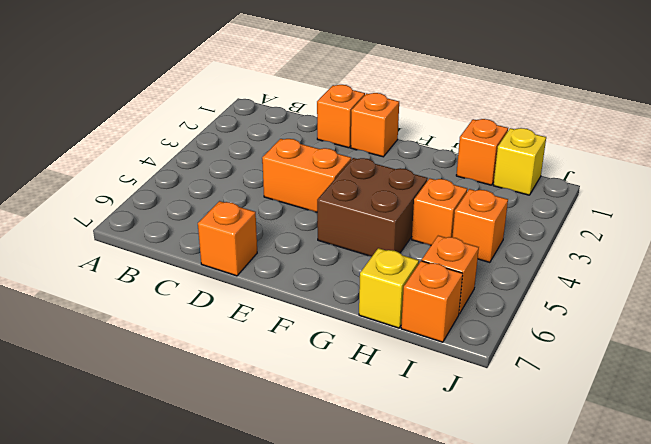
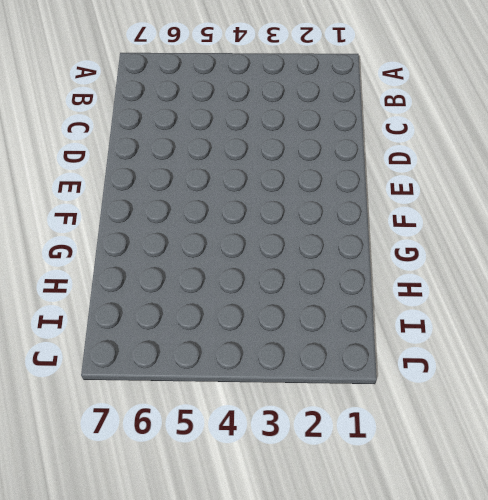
none -> orange brick D1 level 1
none -> orange brick D4:E4 level 1
none -> orange brick D7 level 1

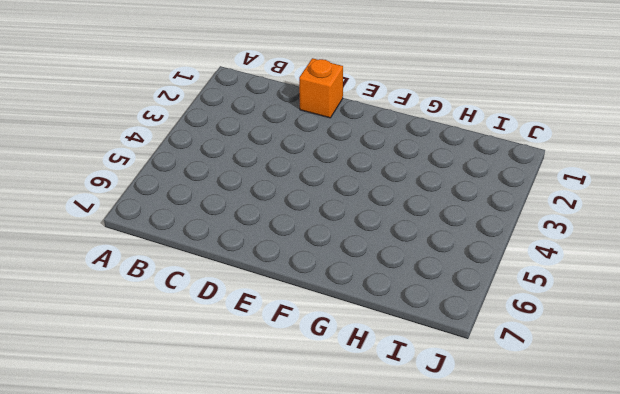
none -> orange brick D4:E4 level 1
none -> orange brick D7 level 1
none -> orange brick E1 level 1

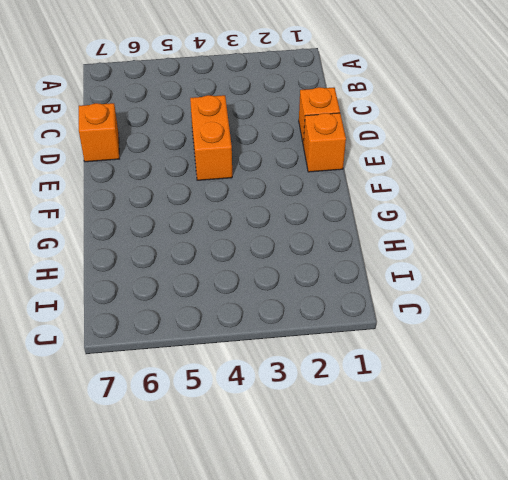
none -> brown brick F4:G5 level 1
none -> orange brick H1 level 1
none -> orange brick H4 level 1

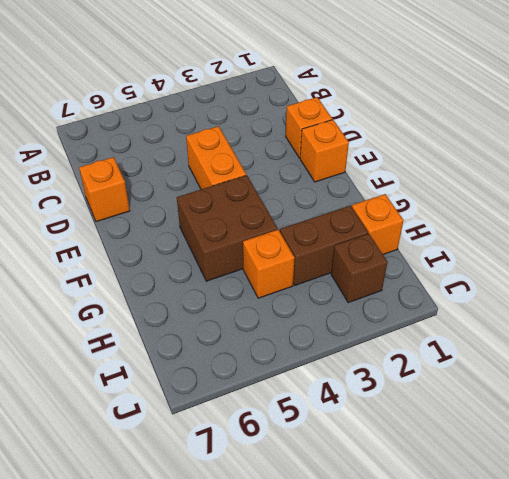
brown brick H2:H3 level 1 -> none
brown brick I2 level 1 -> none
none -> yellow brick H7 level 1
none -> yellow brick I1 level 1
none -> orange brick I4 level 1

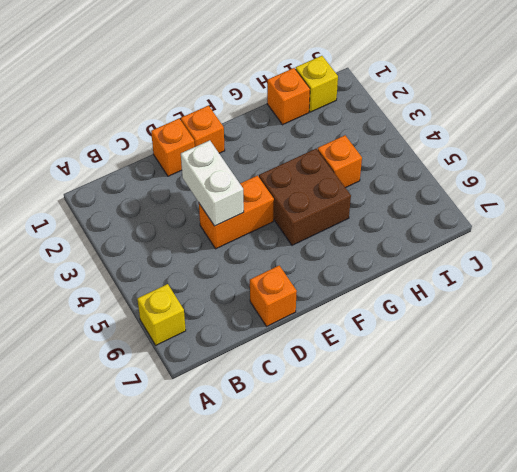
yellow brick A6 level 1 -> yellow brick H7 level 1
white brick D3:D4 level 2 -> none
none -> orange brick I4 level 1
none -> orange brick I6 level 1
none -> orange brick I7 level 1

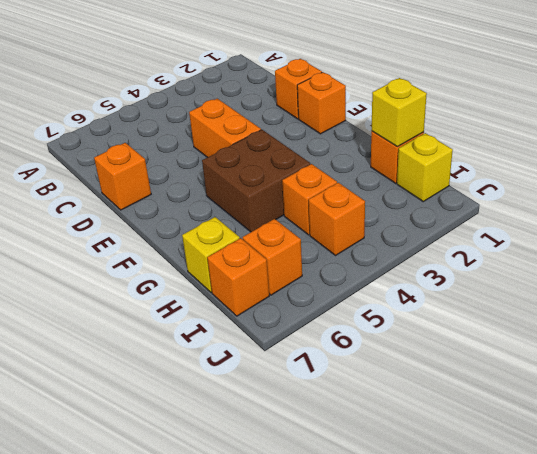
yellow brick H1 level 2 -> none

